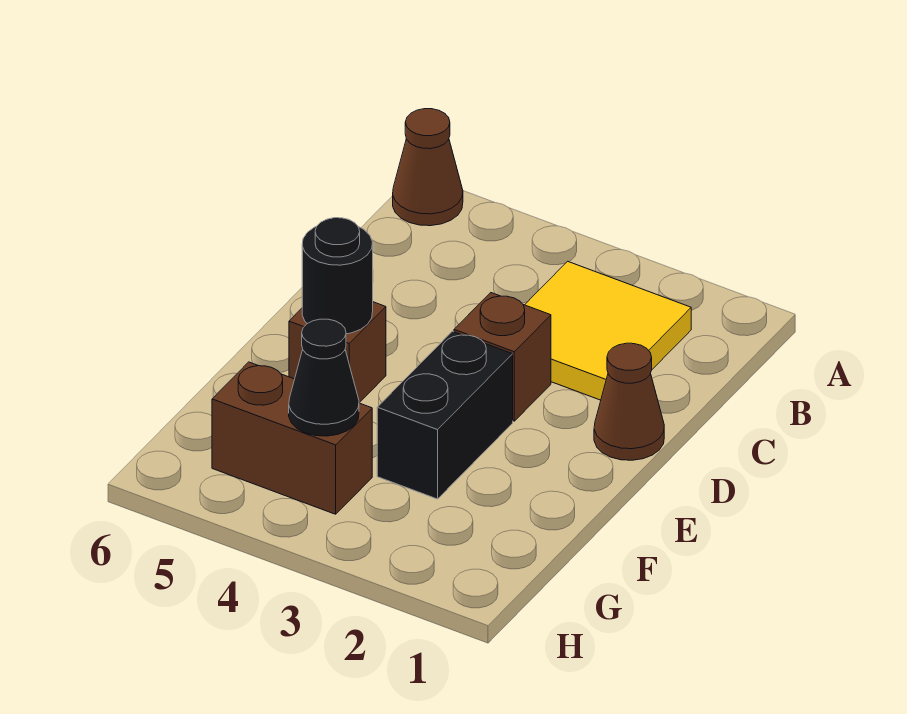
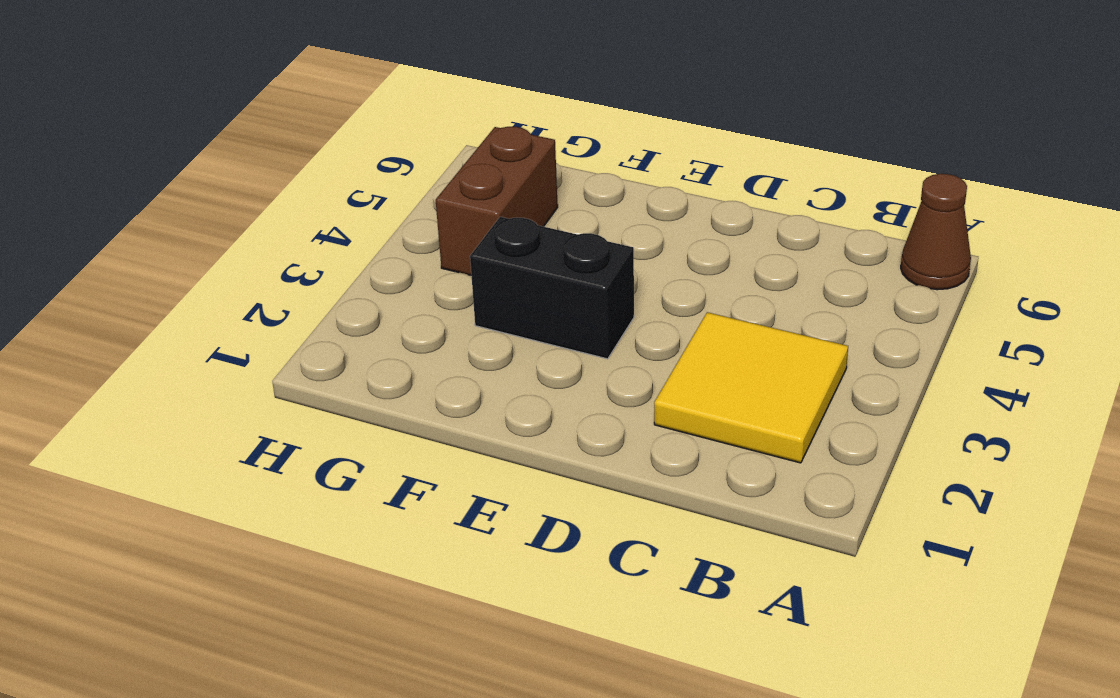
none -> brown cone D1 level 1
none -> brown brick D3 level 1

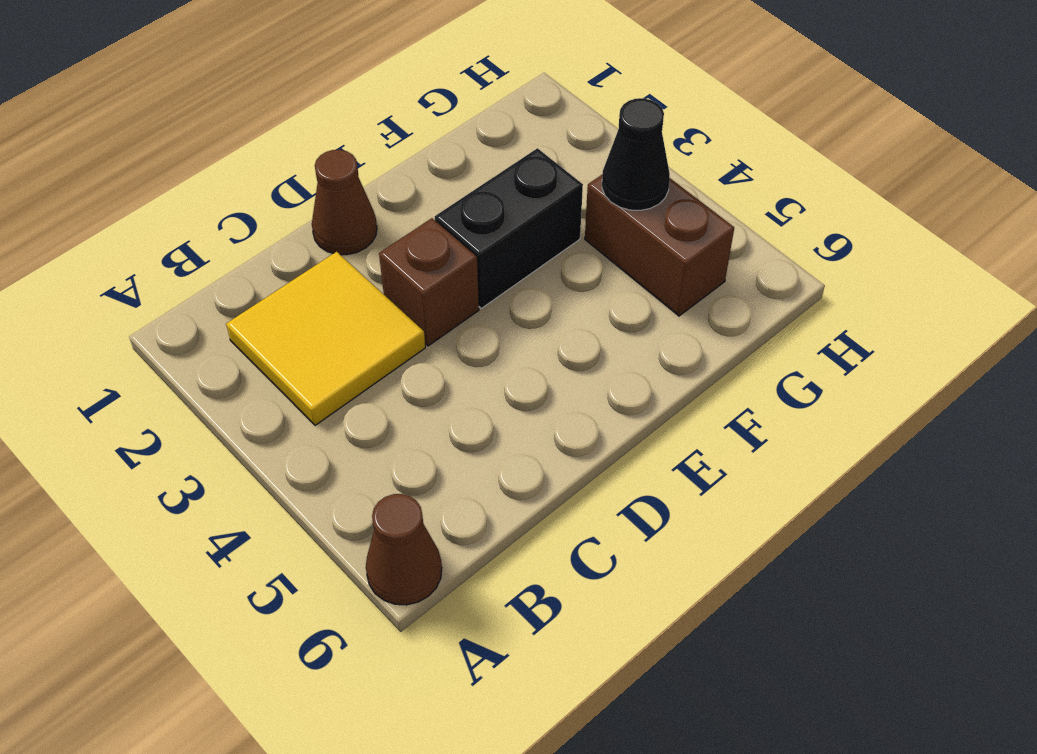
none -> brown brick E5 level 1
none -> black round brick E5 level 2

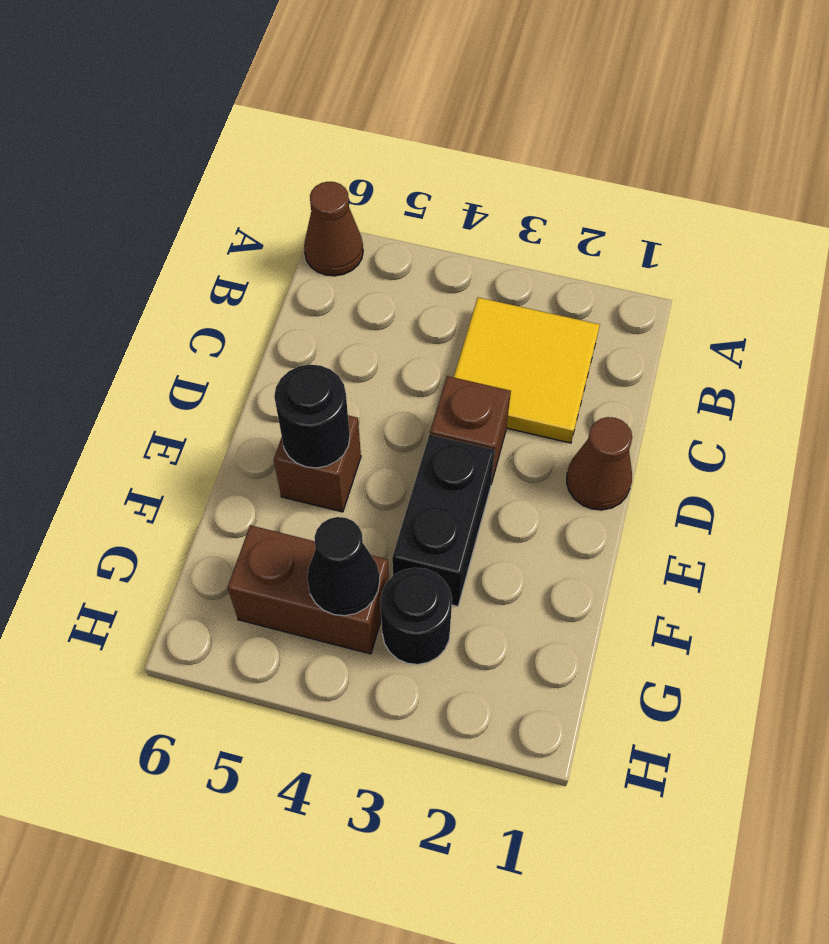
black round brick G3 level 1 -> none

